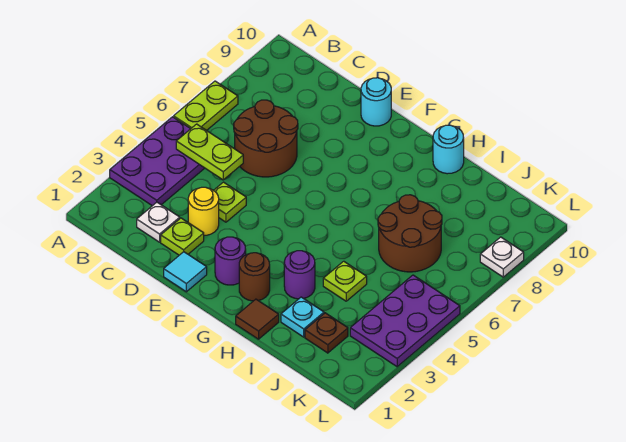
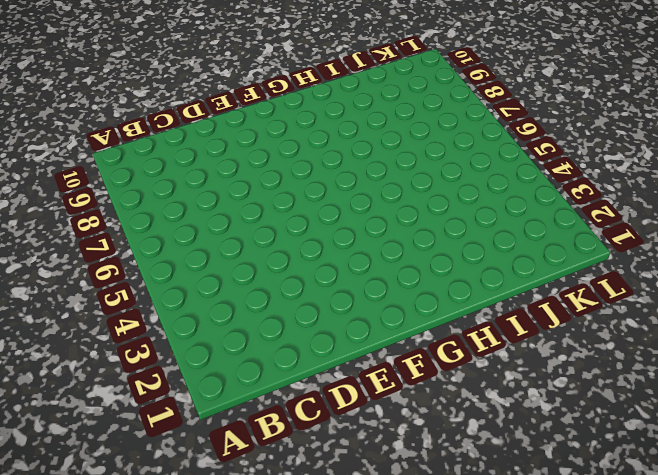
none -> purple plate A3:B5 level 1
none -> lime plate A6:A7 level 1
none -> white plate C2 level 1

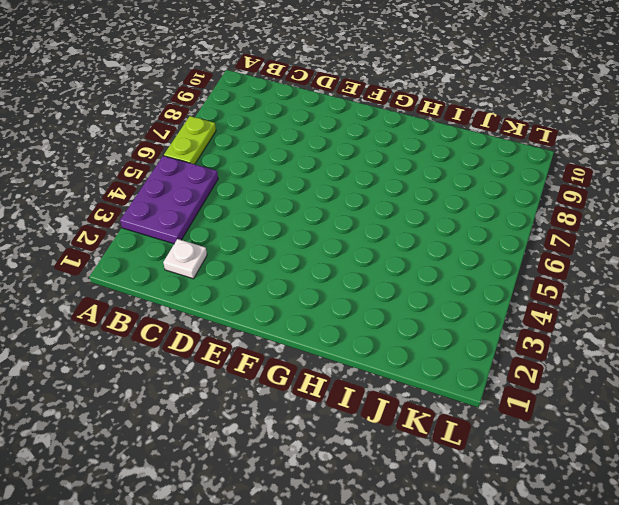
none -> brown round brick C6:D7 level 1
none -> lime plate D2 level 1
none -> yellow round brick D3 level 1

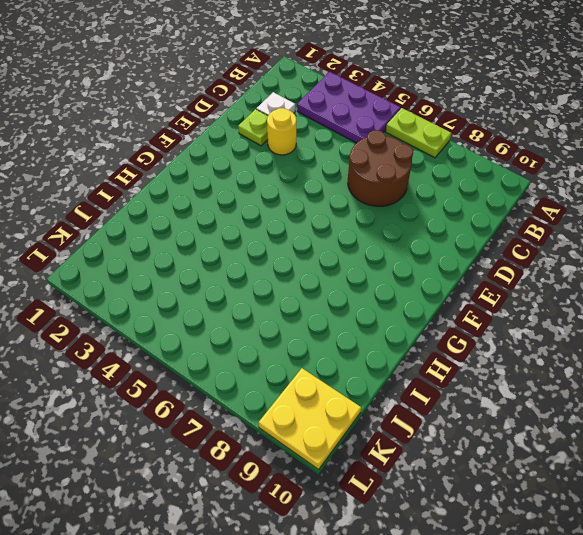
yellow plate K9:L10 level 1 -> none
none -> lime plate D4 level 1
none -> cyan tile E1 level 1
none -> cyan round brick E10 level 1

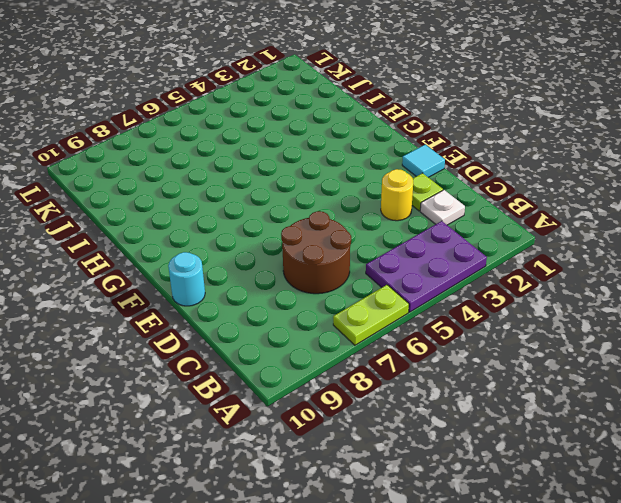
none -> lime plate D4 level 1
none -> purple round brick F2 level 1
none -> brown round brick G2 level 1

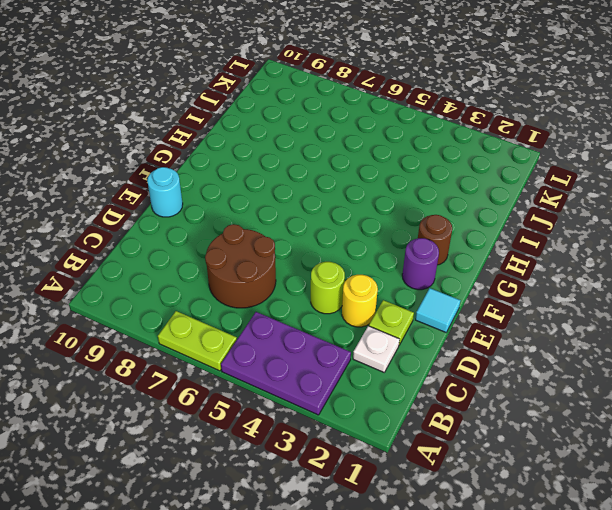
lime round brick D4 level 1 -> lime plate D4 level 1
none -> brown tile H1 level 1
none -> purple round brick H3 level 1
none -> cyan round brick H10 level 1

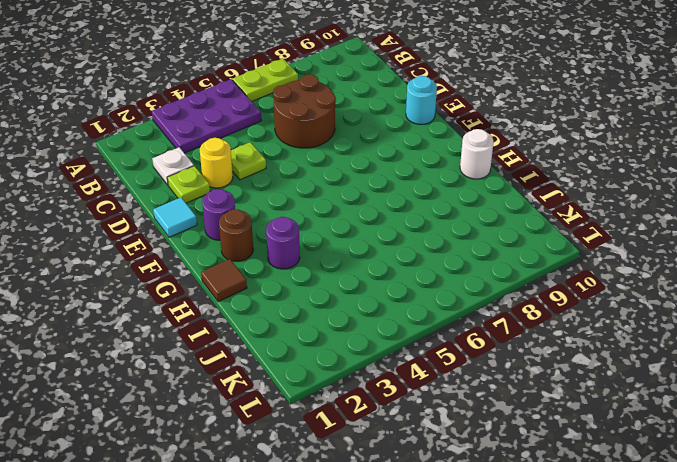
white round brick H10 level 1 -> cyan round brick H10 level 1
none -> cyan plate I2 level 1
none -> lime plate I4 level 1
none -> brown round brick I6:J7 level 1

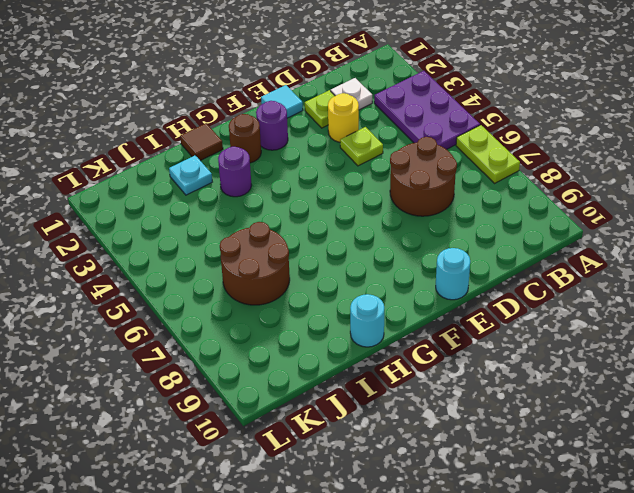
none -> lime plate I4 level 1
none -> brown plate J2 level 1
none -> purple plate K3:L5 level 1

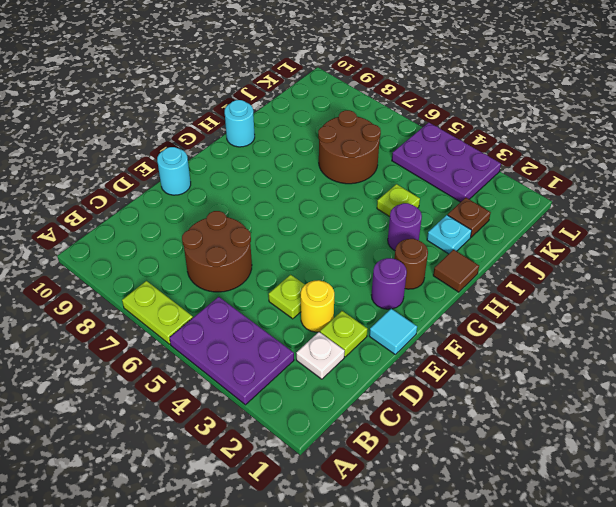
none -> white plate L8 level 1
none -> lime plate B5:C5 level 2

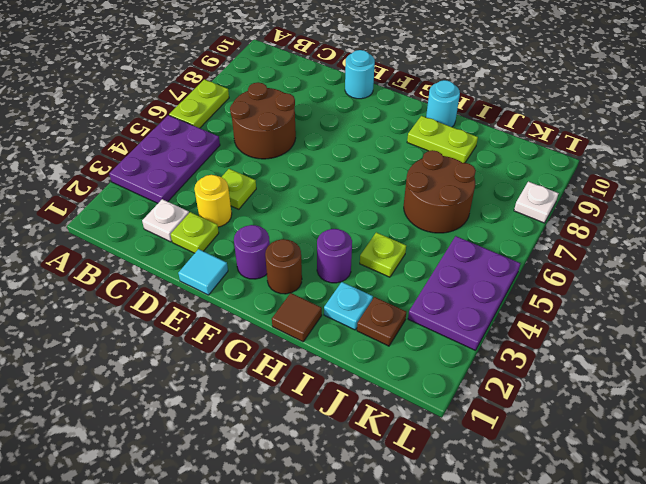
lime plate H9:I9 level 1 -> lime plate B5:C5 level 2

